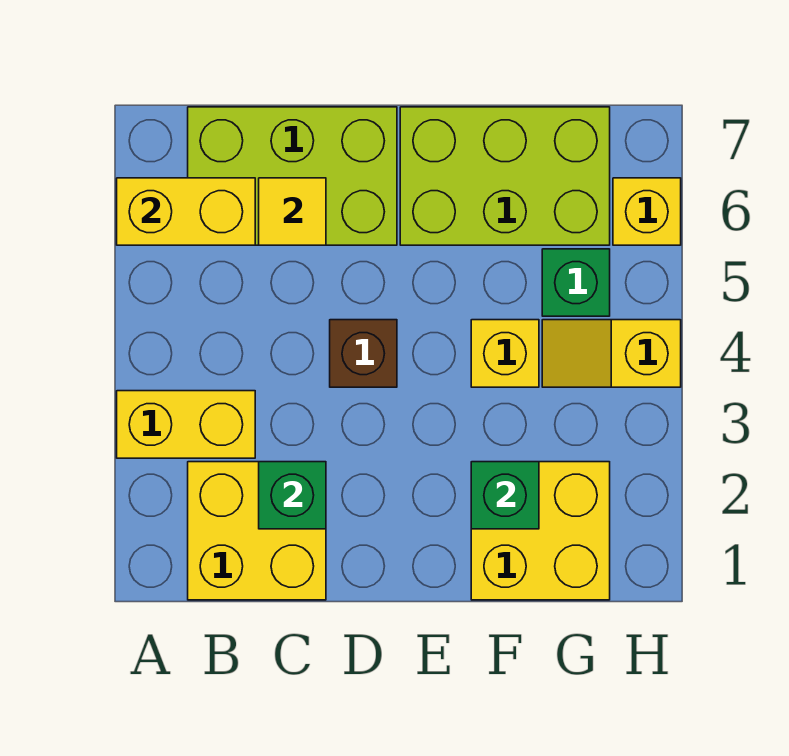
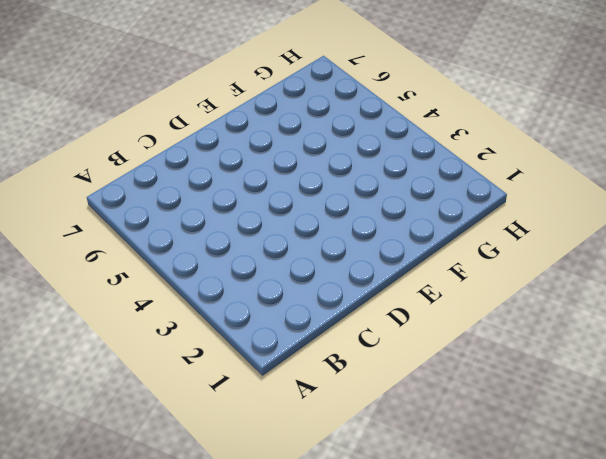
none -> yellow brick A3:B3 level 1
none -> yellow brick B1:C2 level 1
none -> lime brick B6:D7 level 1

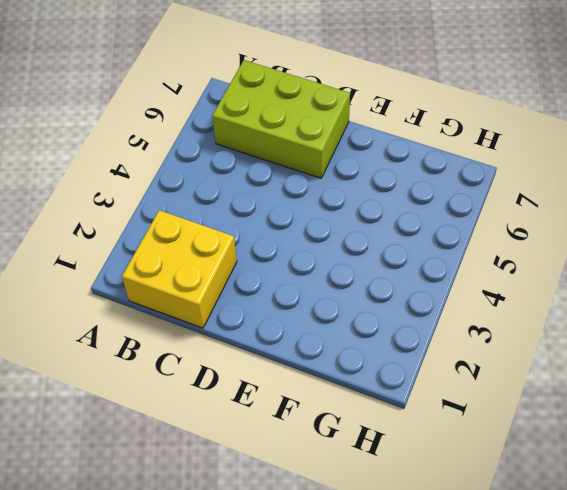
none -> yellow brick A3:B3 level 1
none -> brown brick D4 level 1
none -> lime brick E6:G7 level 1

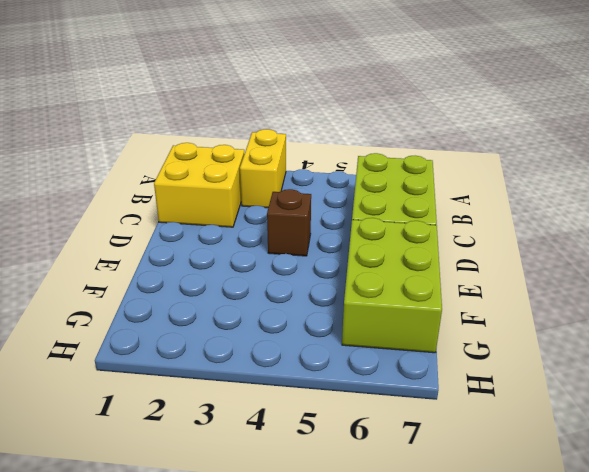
none -> yellow brick F1:G2 level 1
none -> yellow brick F4 level 1
none -> yellow slope G4:H4 level 1 top H

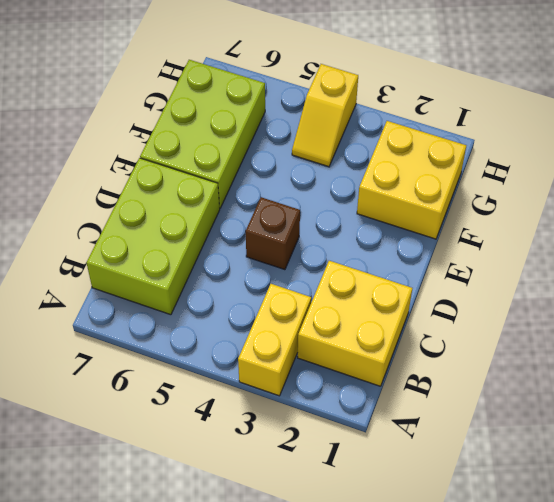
none -> yellow brick F4 level 1
none -> green brick G5 level 1
none -> yellow brick H6 level 1

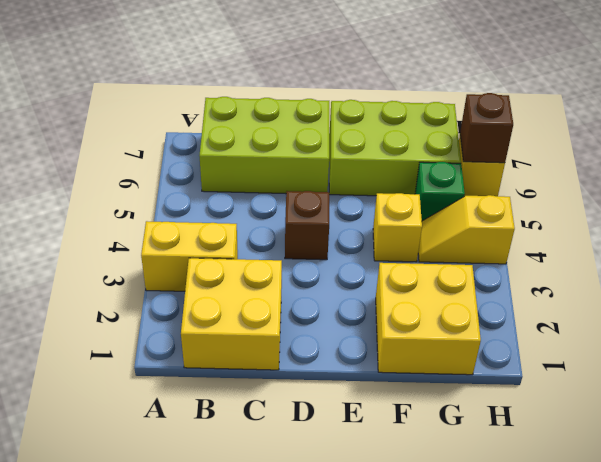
brown brick H6 level 2 -> none
none -> yellow brick A6:B6 level 2
none -> green brick C2 level 2
none -> yellow tile C6 level 2

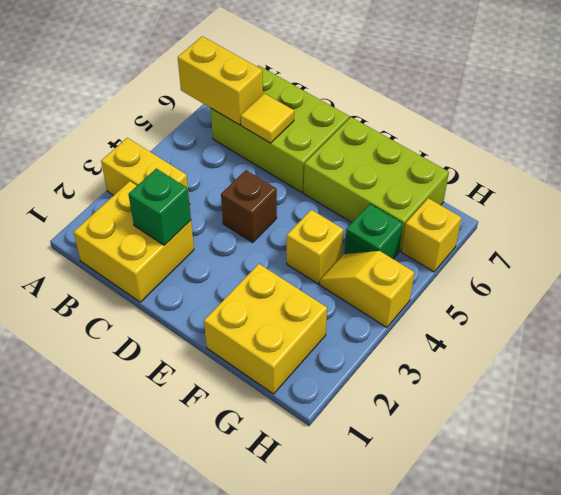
none -> green brick F2 level 2

